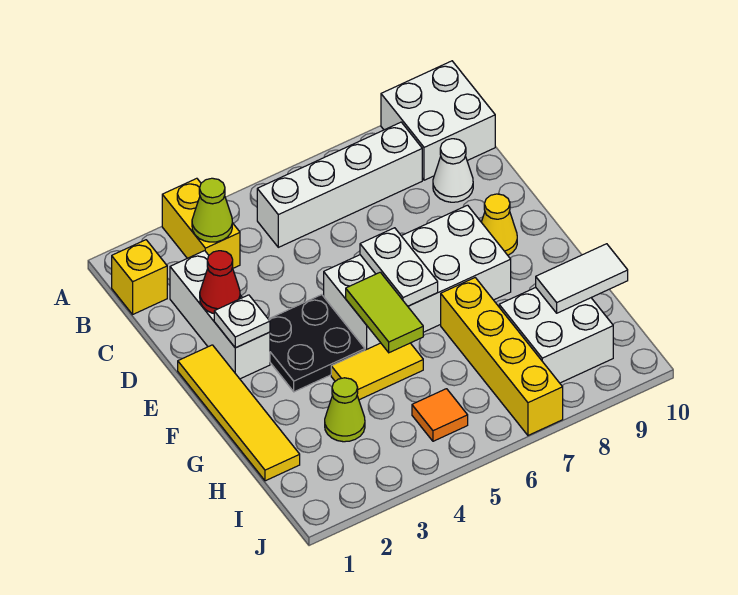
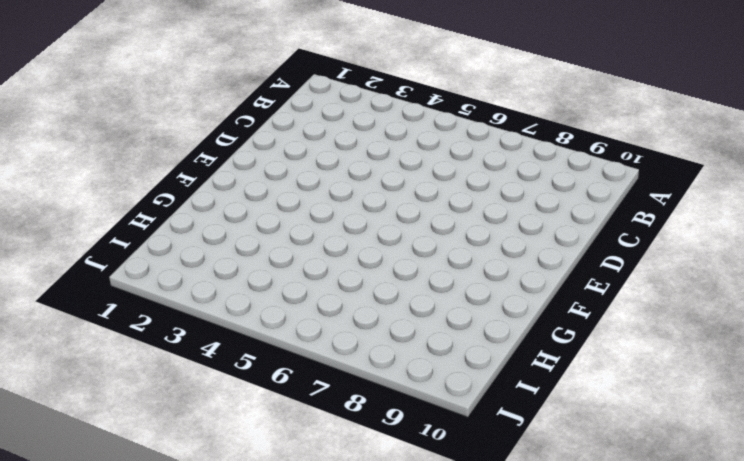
none -> yellow brick A3:B3 level 1
none -> white brick A9:B10 level 1
none -> yellow brick B1 level 1

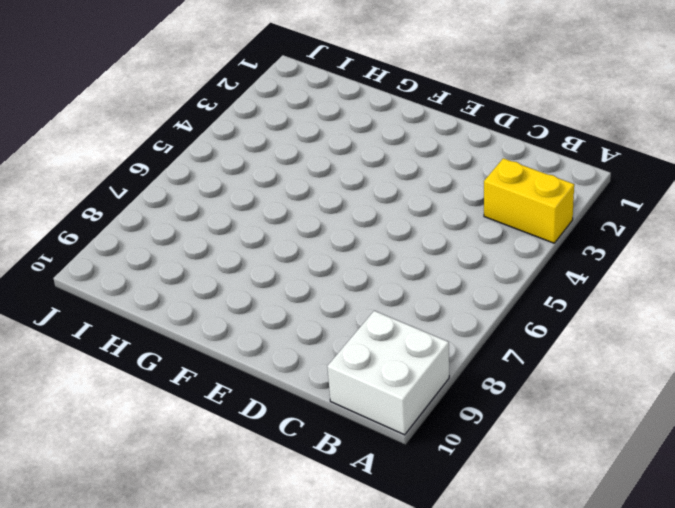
none -> yellow brick B1 level 1
none -> white brick B5:B8 level 1
none -> white brick C2:E2 level 1

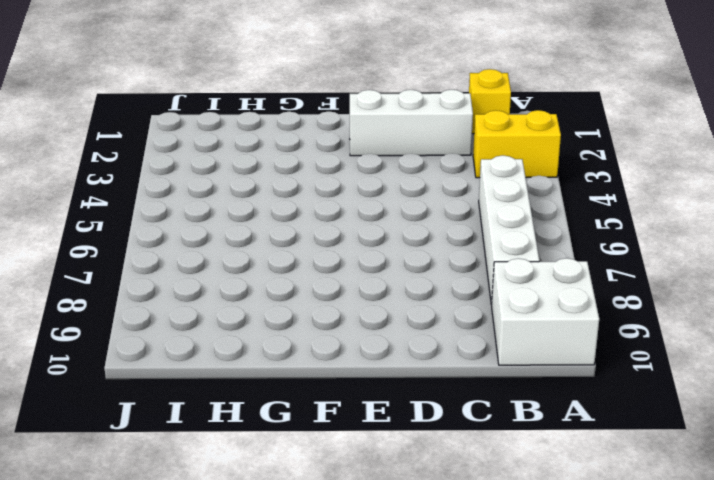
none -> white cone C9 level 1
none -> yellow tile E1:H1 level 1
none -> black plate E3:F4 level 1

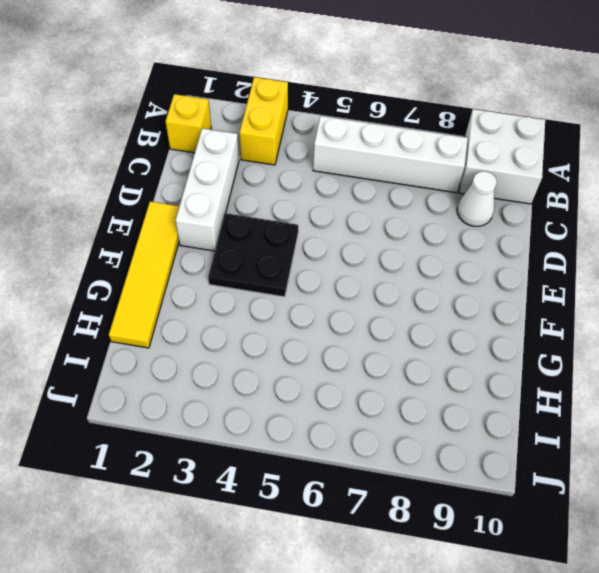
none -> white brick E5:F8 level 1
none -> yellow cone E9 level 1
none -> yellow tile G4:G5 level 1

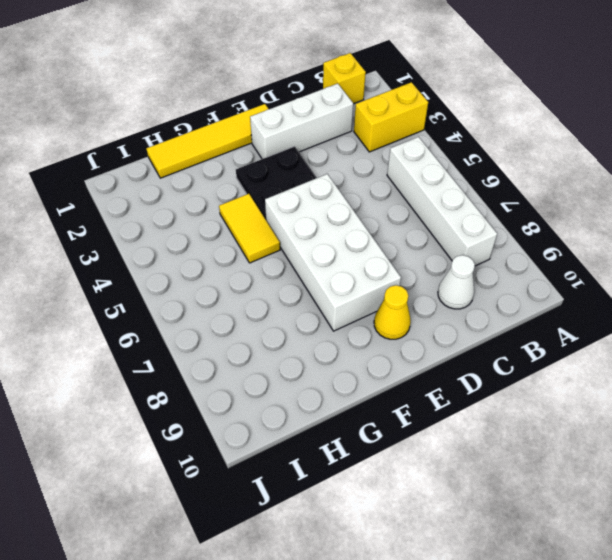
none -> white brick A9:B10 level 1
none -> yellow brick G7:J7 level 1
none -> lime cone H3 level 1

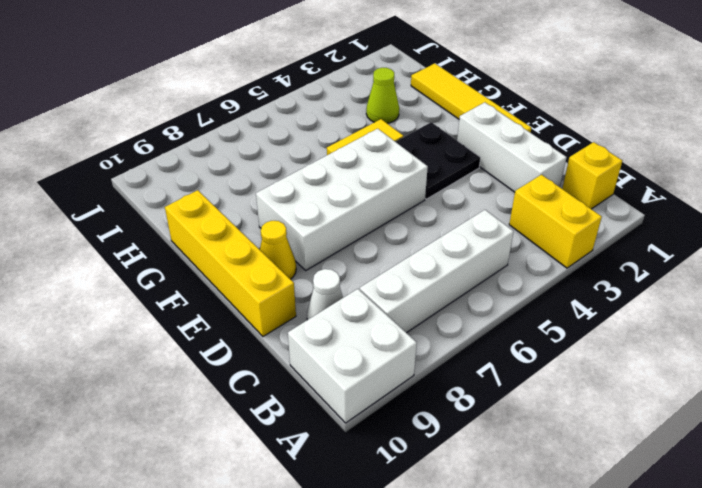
yellow brick D10:G10 level 1 -> yellow brick G7:J7 level 1
none -> white brick H8:I9 level 1
none -> orange tile I5 level 1
none -> lime cone B3 level 2

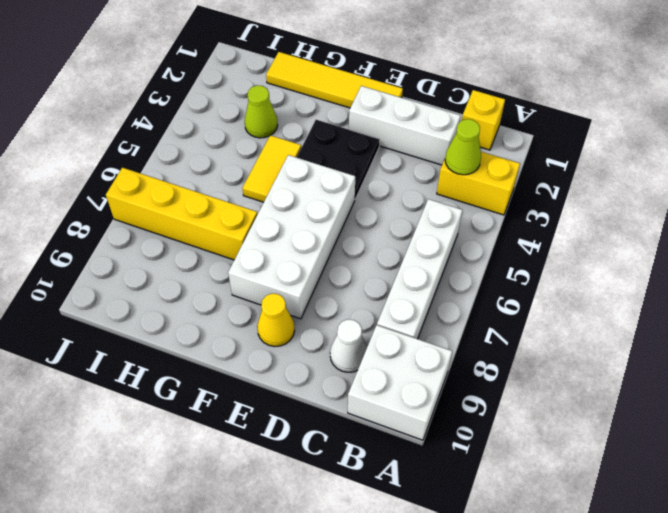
none -> white brick H8:I9 level 1
none -> orange tile I5 level 1
none -> red cone D2 level 2

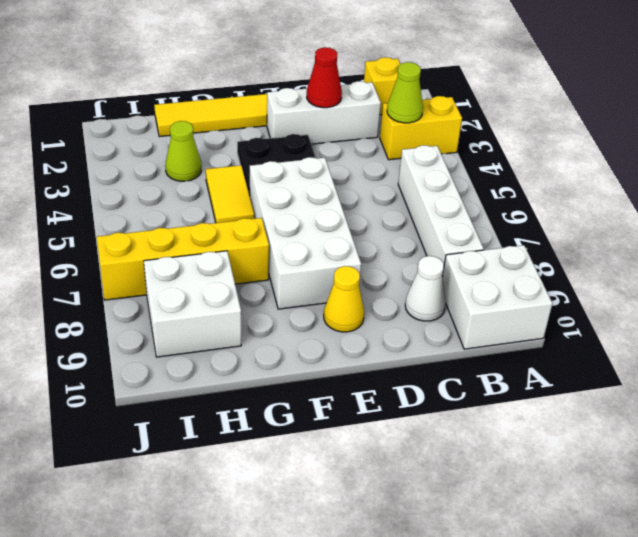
none -> orange tile I5 level 1
none -> white plate E2 level 2
none -> white plate E6:F6 level 2

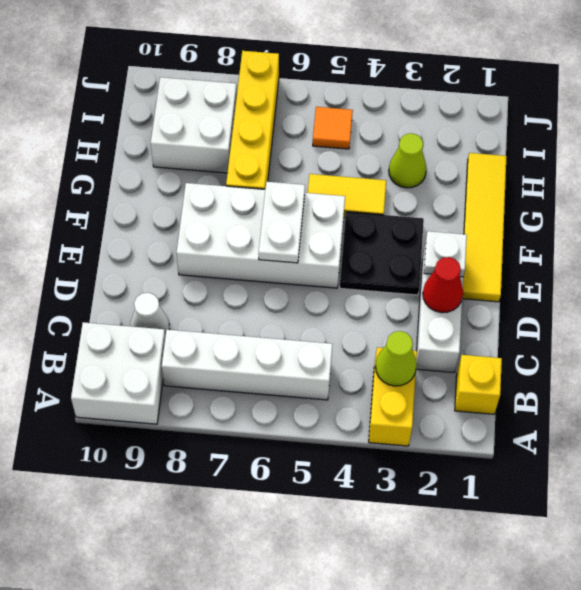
none -> yellow cone E9 level 1
none -> lime tile F5:G5 level 2
none -> white tile H9:H10 level 2

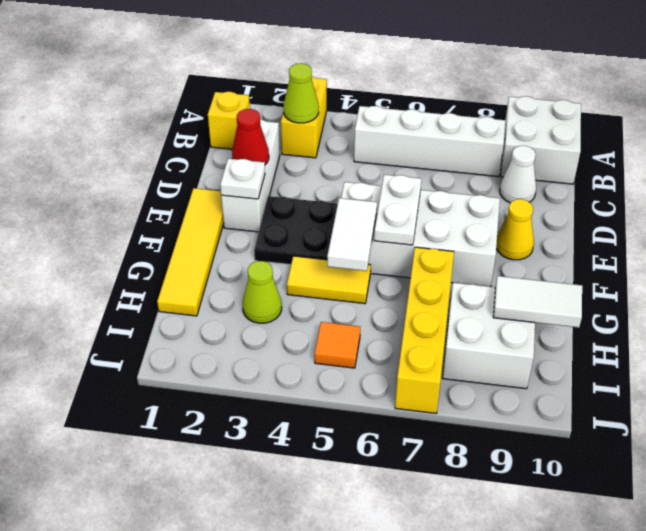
white tile F5:G5 level 2 -> lime tile F5:G5 level 2

